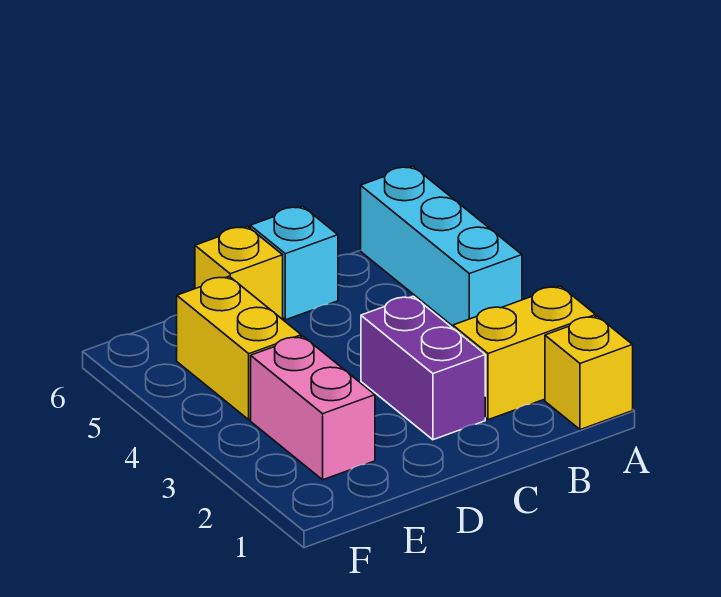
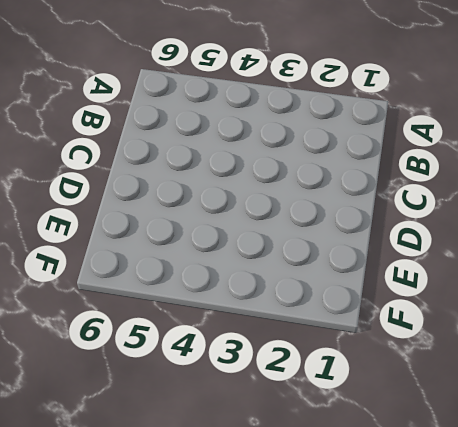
none -> yellow brick A1 level 1
none -> yellow brick A2:B2 level 1

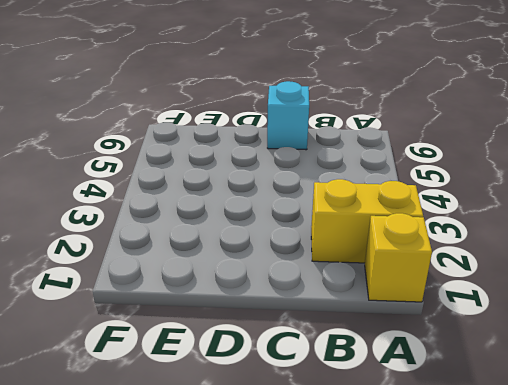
none -> cyan brick A4:A6 level 1
none -> purple brick C2:C3 level 1

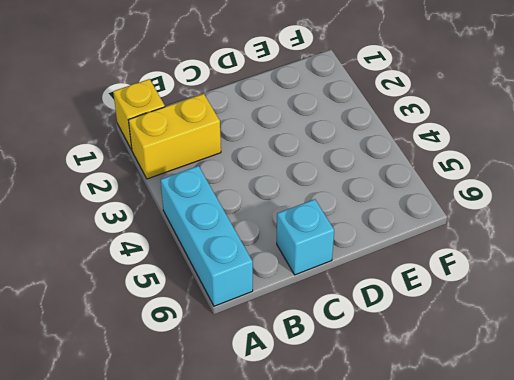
none -> purple brick C2:C3 level 1
none -> yellow brick D6 level 1

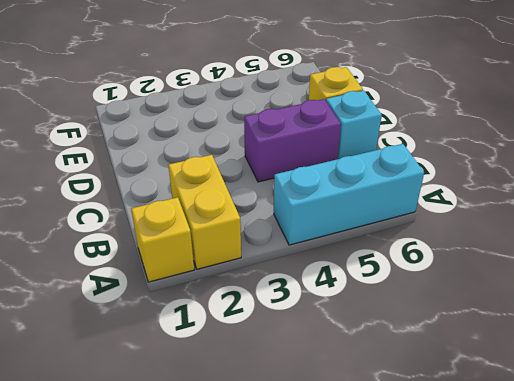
purple brick C4:C5 level 1 -> purple brick C2:C3 level 1
none -> pink brick E2:E3 level 1
none -> yellow brick E4:E5 level 1

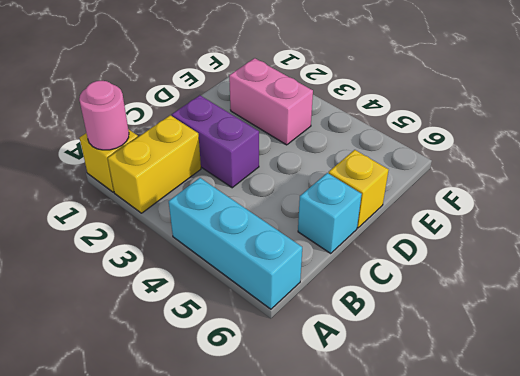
pink round brick A1 level 2 -> none
none -> yellow brick E4:E5 level 1

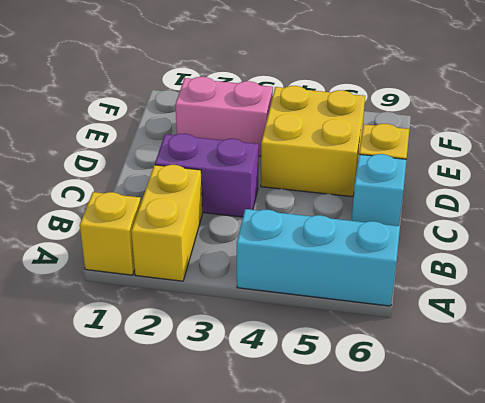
yellow brick D4:E5 level 1 -> yellow brick E4:E5 level 1

